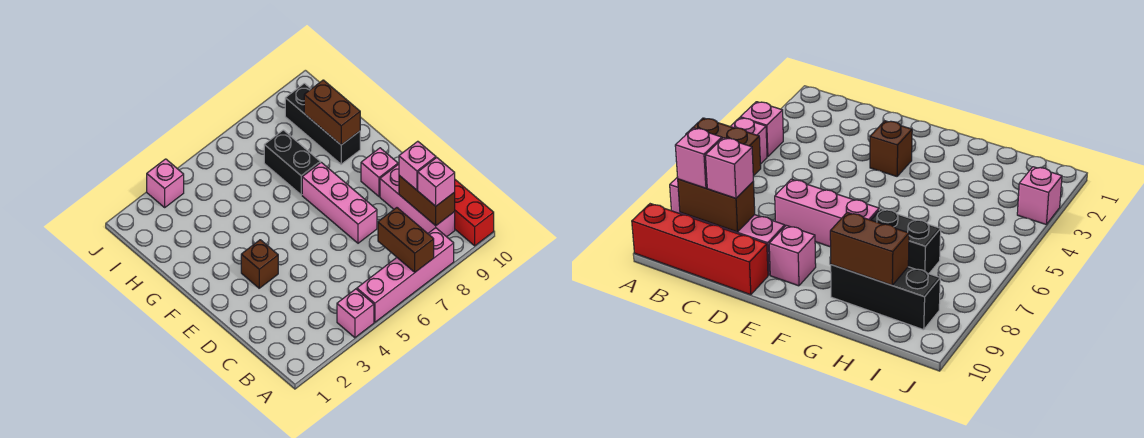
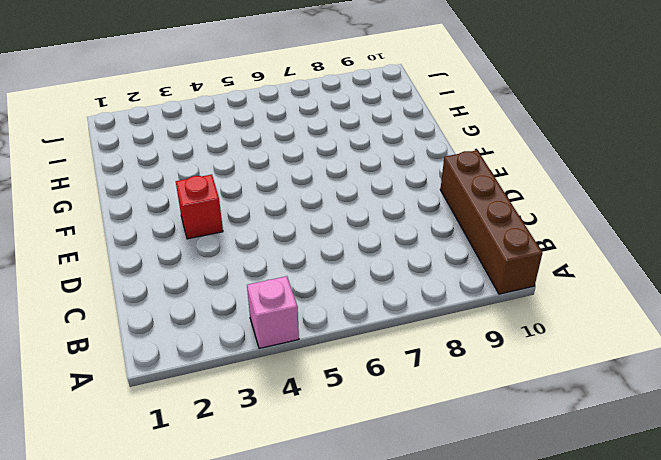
brown brick A10:D10 level 1 -> red brick A10:D10 level 1
red brick E3 level 1 -> brown brick E3 level 1
none -> pink brick A5:A8 level 1
none -> pink brick B9:D9 level 1
none -> pink brick D7:F7 level 1

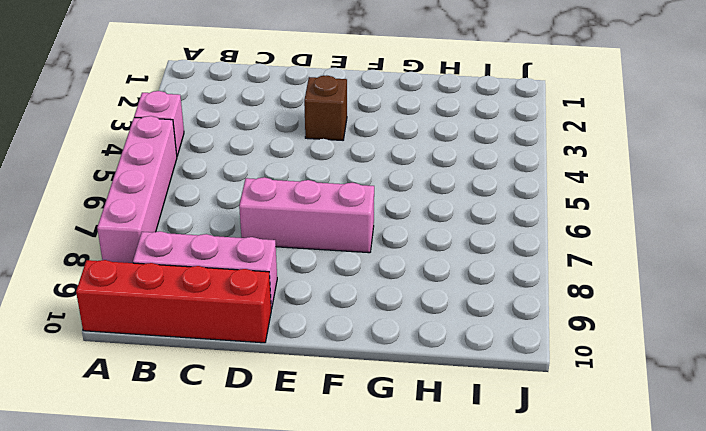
none -> pink brick E9 level 1
none -> black brick G7:H7 level 1
none -> black brick G9:I9 level 1

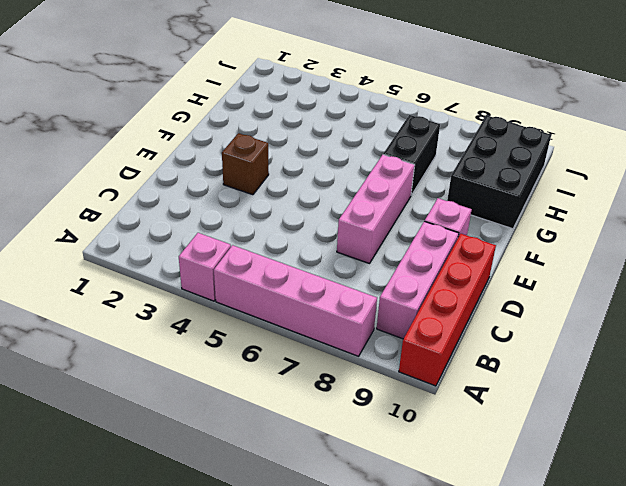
black brick G9:I10 level 1 -> black brick G9:I9 level 1
none -> pink brick J3 level 1
none -> brown brick A7:B7 level 2
none -> brown brick B9:C9 level 2

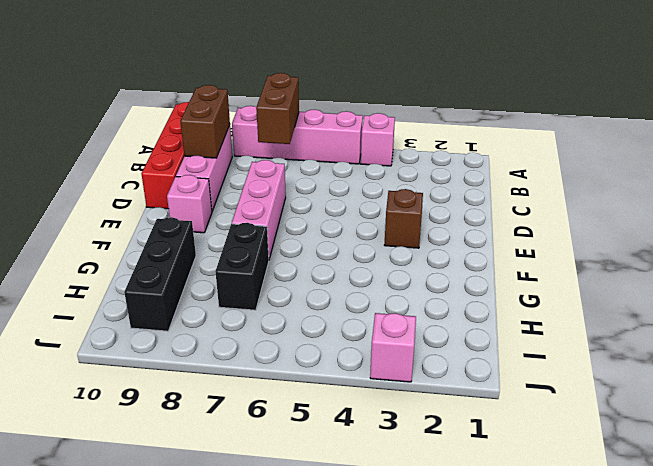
none -> brown brick G9:H9 level 2
none -> pink brick B9 level 3
none -> pink brick C9 level 3

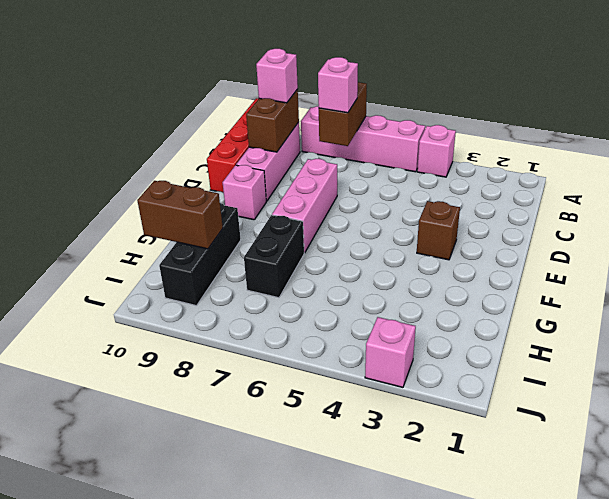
pink brick B7 level 3 -> pink brick C9 level 3
brown brick H9:H10 level 2 -> brown brick G9:H9 level 2

